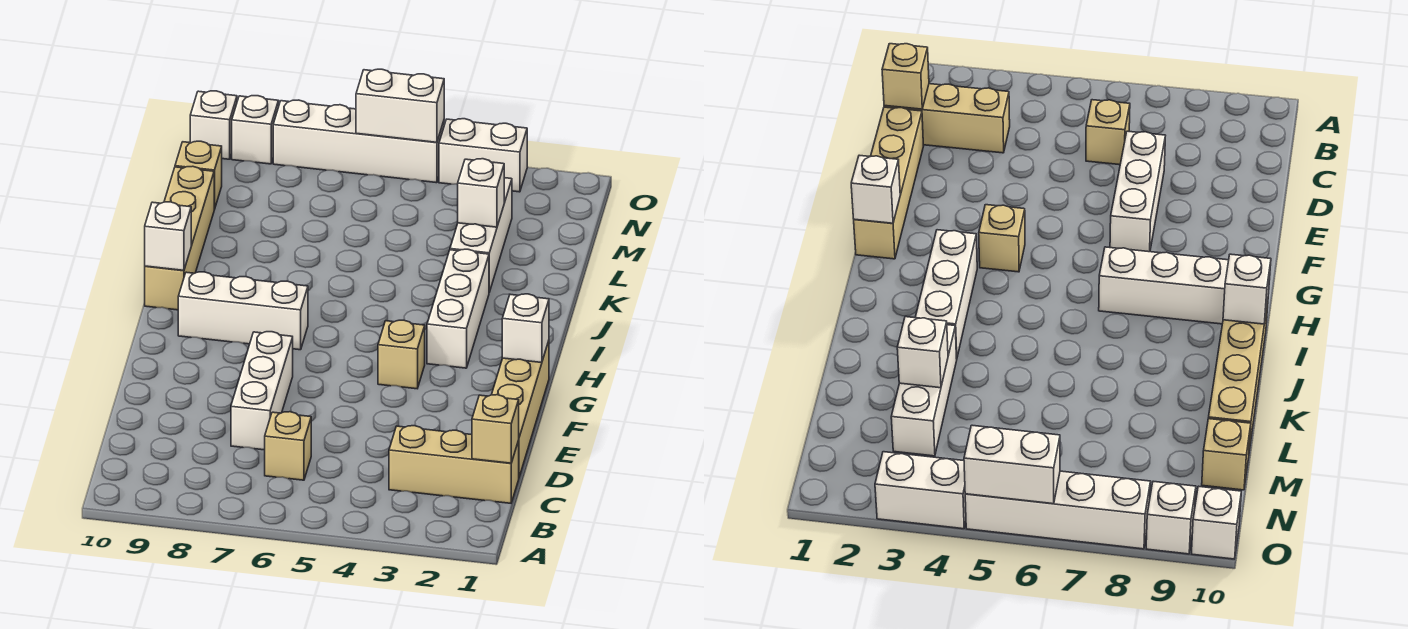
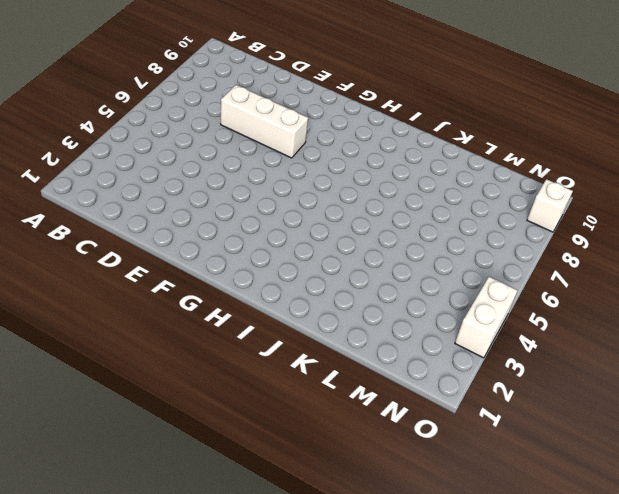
none -> tan brick C1:C3 level 1
none -> tan brick C6 level 1
none -> tan brick D1:G1 level 1

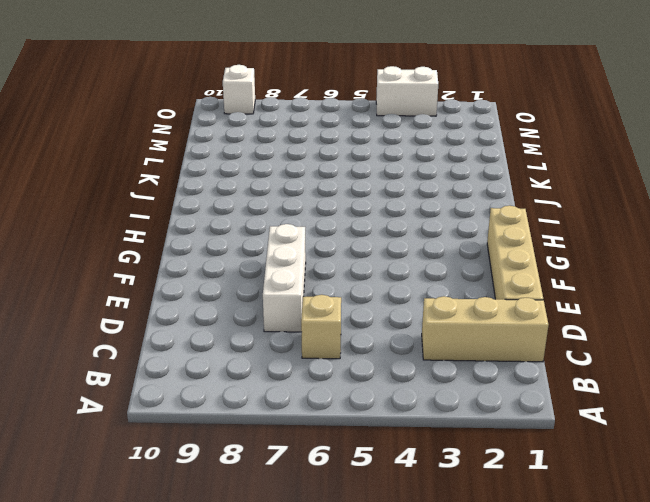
none -> tan brick G4 level 1
none -> white brick H3:J3 level 1
none -> white brick H7:H9 level 1

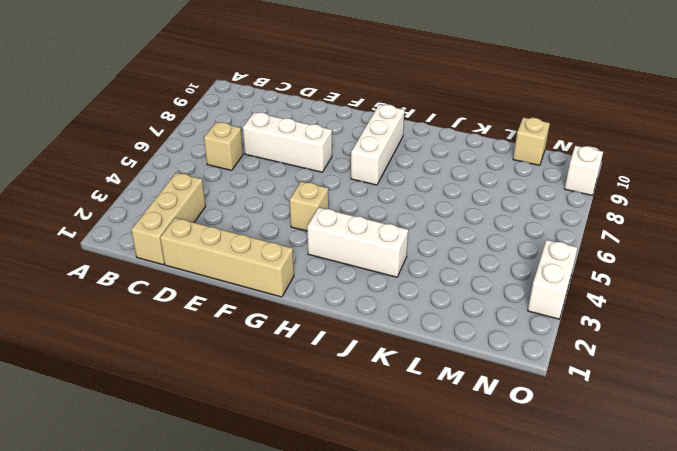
none -> tan brick I10:L10 level 1
none -> white brick K3:M3 level 1
none -> white brick O5:O8 level 1

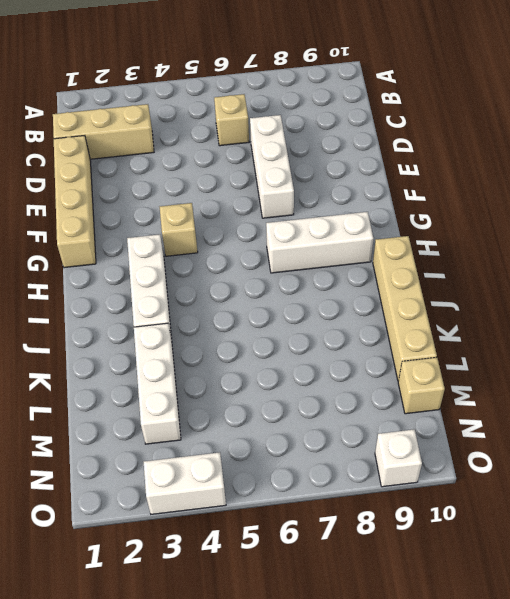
none -> white brick O5:O8 level 1
none -> white brick O10 level 1
none -> tan brick C1 level 2

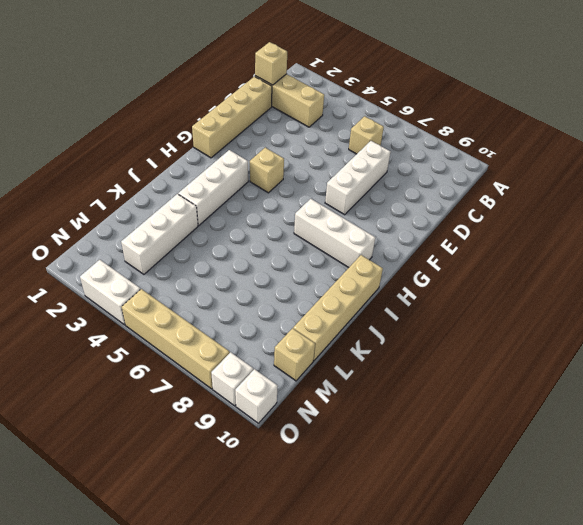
tan brick O5:O8 level 1 -> white brick O5:O8 level 1
none -> white brick G1 level 2
none -> white brick I10 level 2
none -> white brick L3 level 2

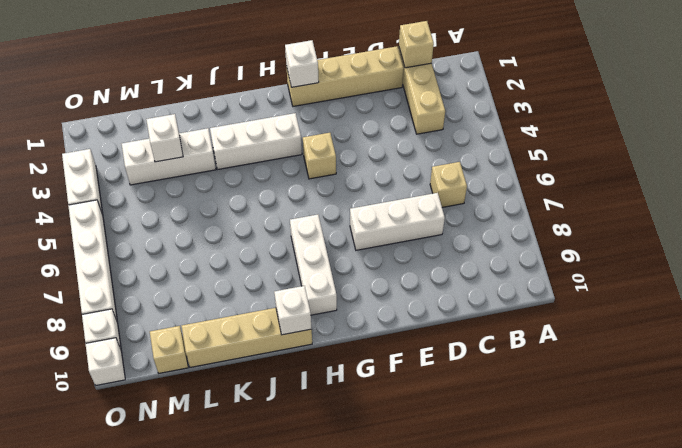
none -> white brick O5:O6 level 2

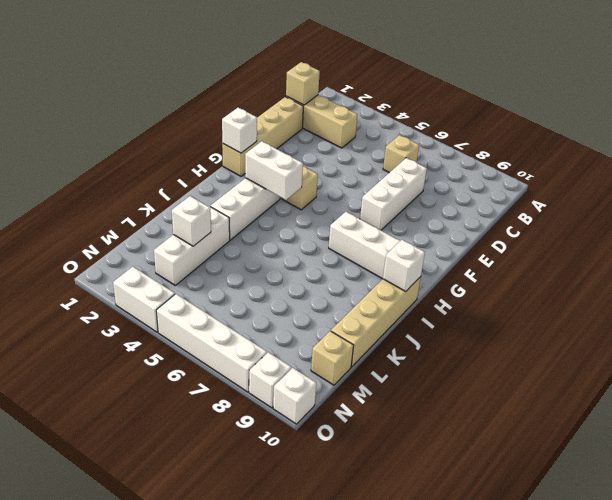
white brick H3:H4 level 2 -> white brick O5:O6 level 2

